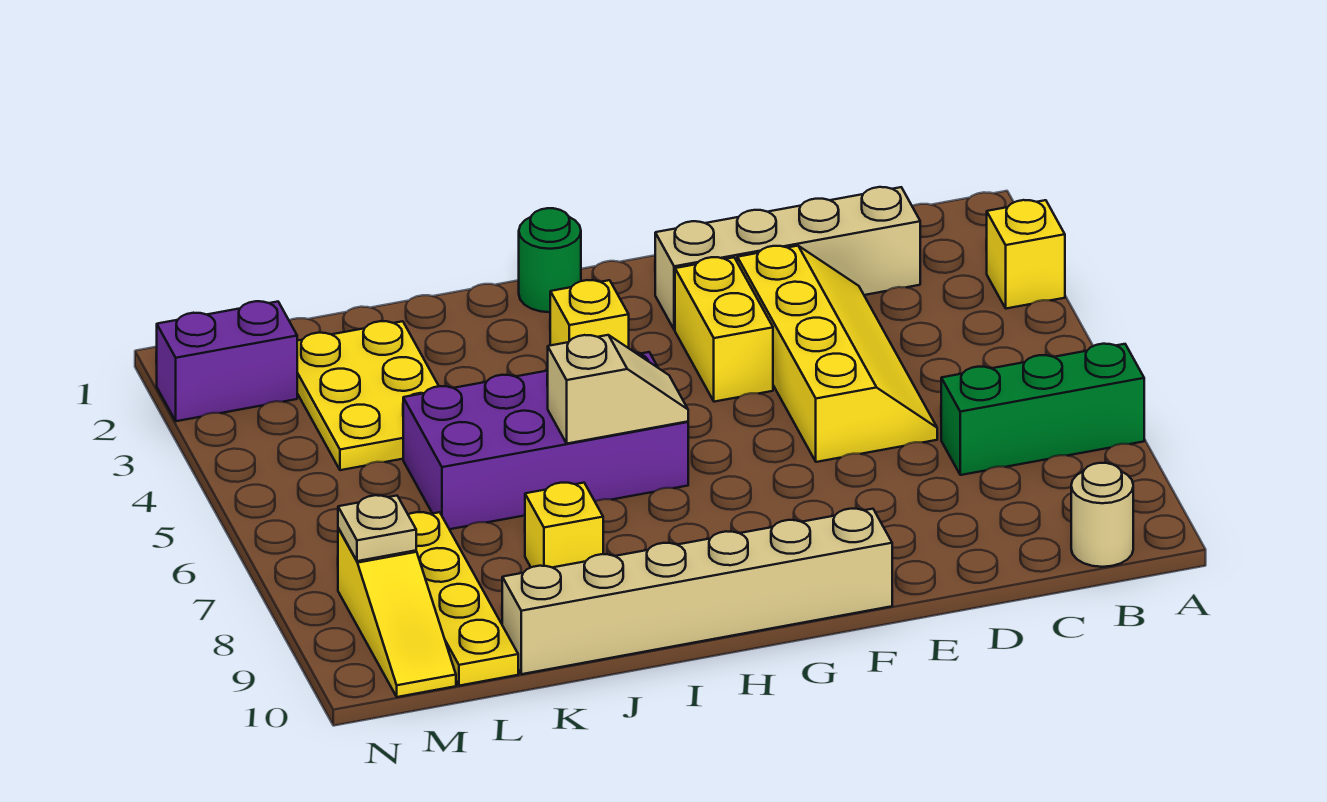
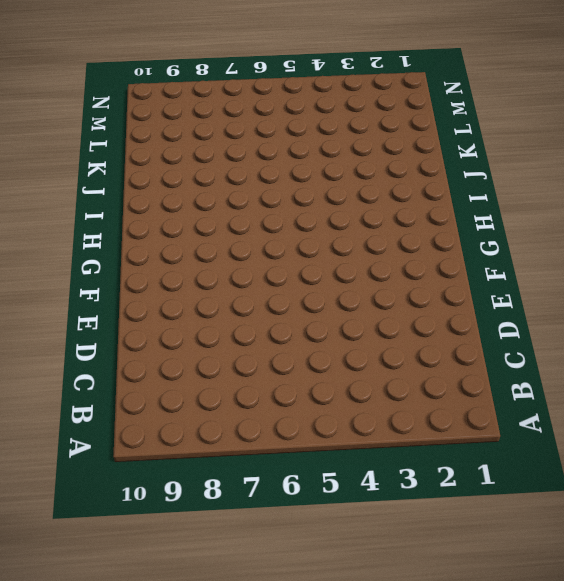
none -> yellow brick A3 level 1
none -> green brick A7:C7 level 1
none -> tan round brick B10 level 1

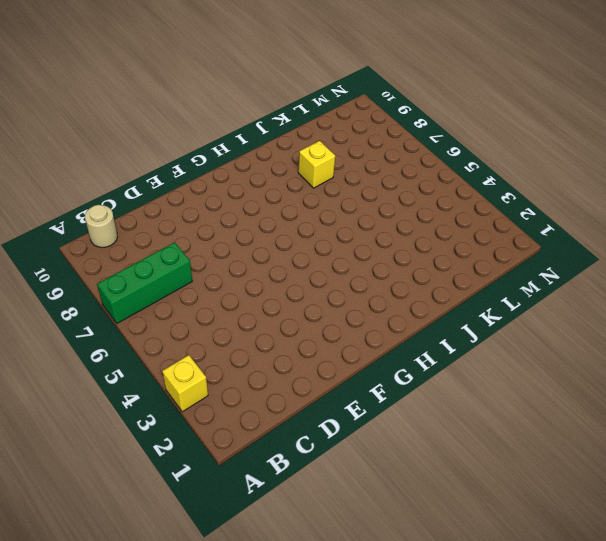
none -> tan brick C2:F2 level 1
none -> yellow slope D3:E6 level 1 top E
none -> yellow brick F3:F4 level 1

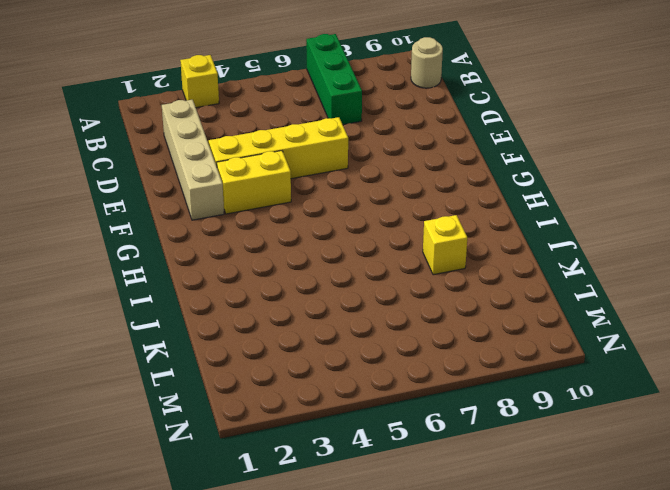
none -> tan brick F10:K10 level 1
none -> green round brick H1 level 1
none -> yellow brick H3 level 1

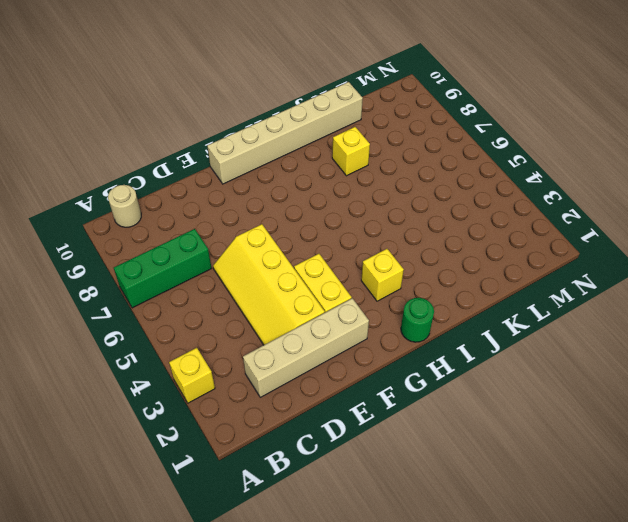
none -> purple brick H5:K6 level 1
none -> yellow plate K2:L4 level 1
none -> yellow plate L7:L10 level 1

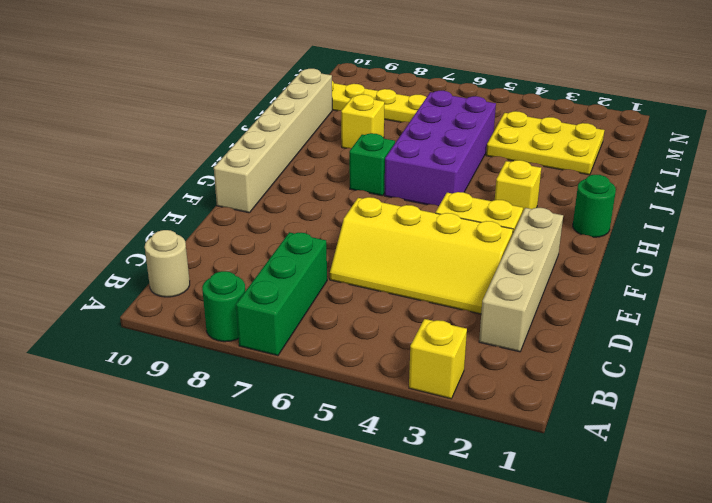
green round brick A8 level 1 -> none
green brick H7 level 1 -> none
none -> purple brick M2:N2 level 1
none -> yellow slope M8:M10 level 1 top 8
none -> tan slope H6:I6 level 2 top I

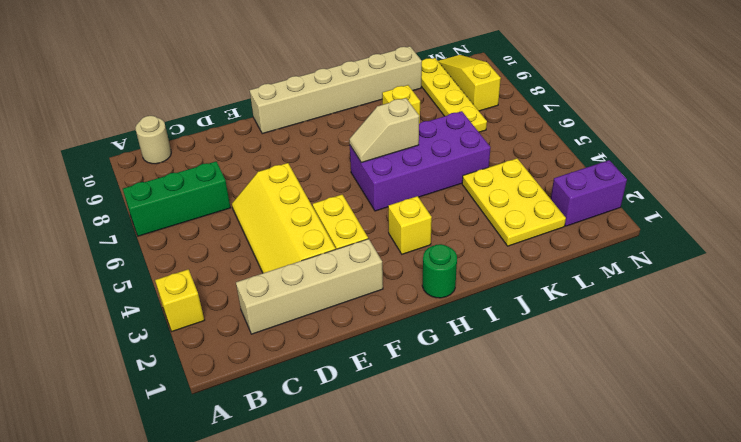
none -> tan plate M8 level 2

